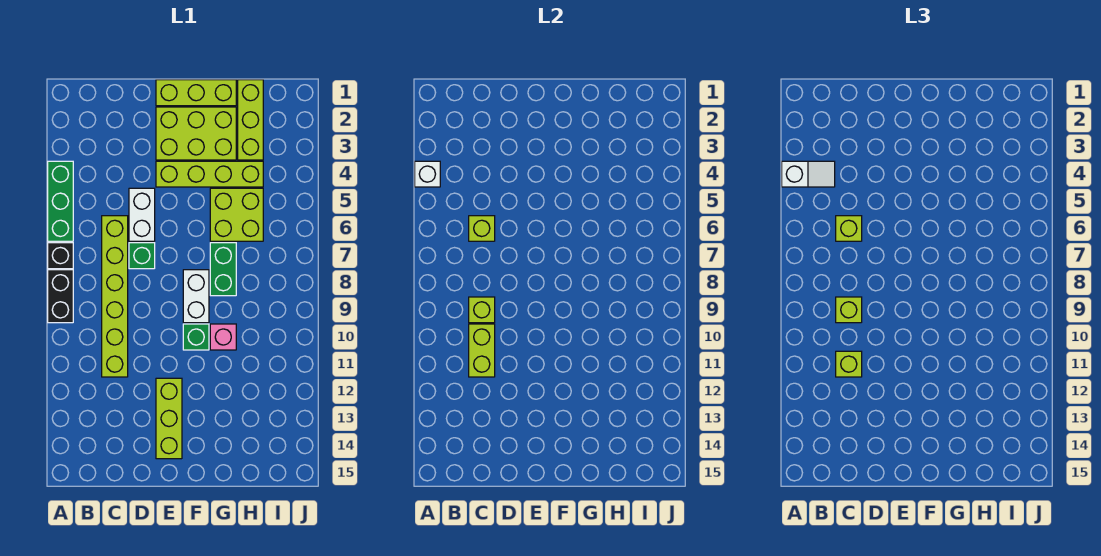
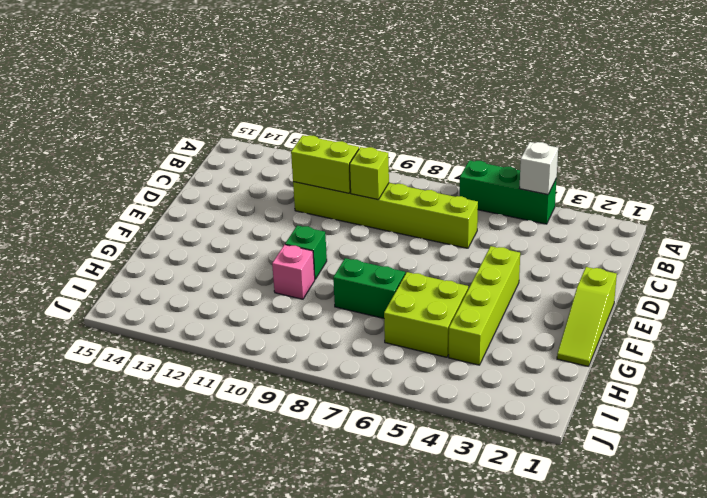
lime slope E1:G1 level 1 top E -> lime brick E1:G1 level 1
none -> black brick A7 level 1
none -> black brick A8:A9 level 1
none -> white brick D5:D6 level 1

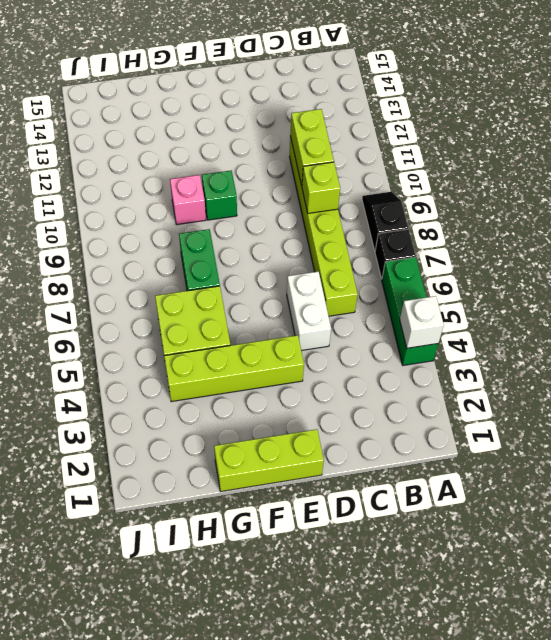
black slope A8:A9 level 1 top 8 -> black brick A8:A9 level 1
none -> green brick D7 level 1
none -> lime brick E2:G3 level 1
none -> lime brick E12:E14 level 1

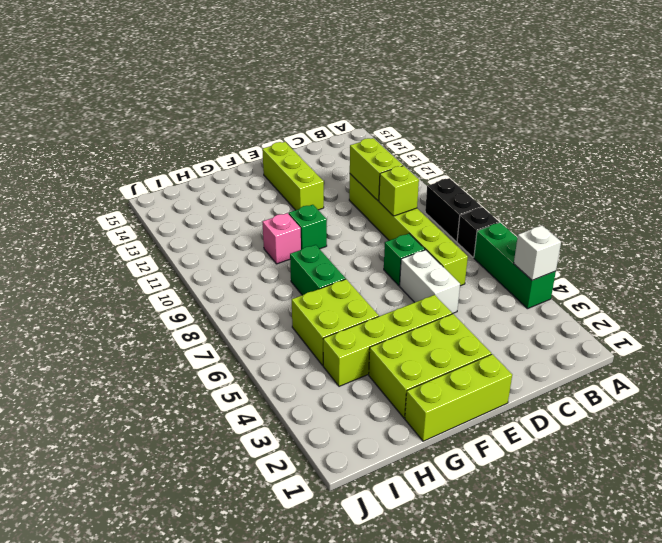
none -> white brick F8:F9 level 1
none -> lime brick H1:H3 level 1
none -> lime brick C6 level 2

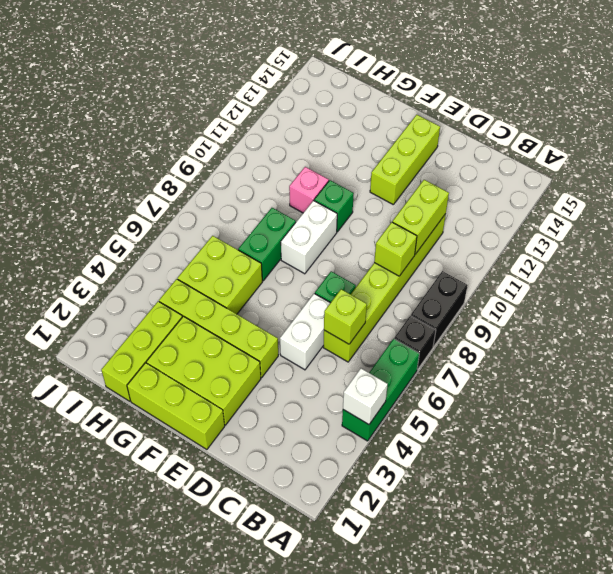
none -> white slope A4:B4 level 3 top A
none -> lime brick C6 level 3
none -> lime brick C9 level 3

